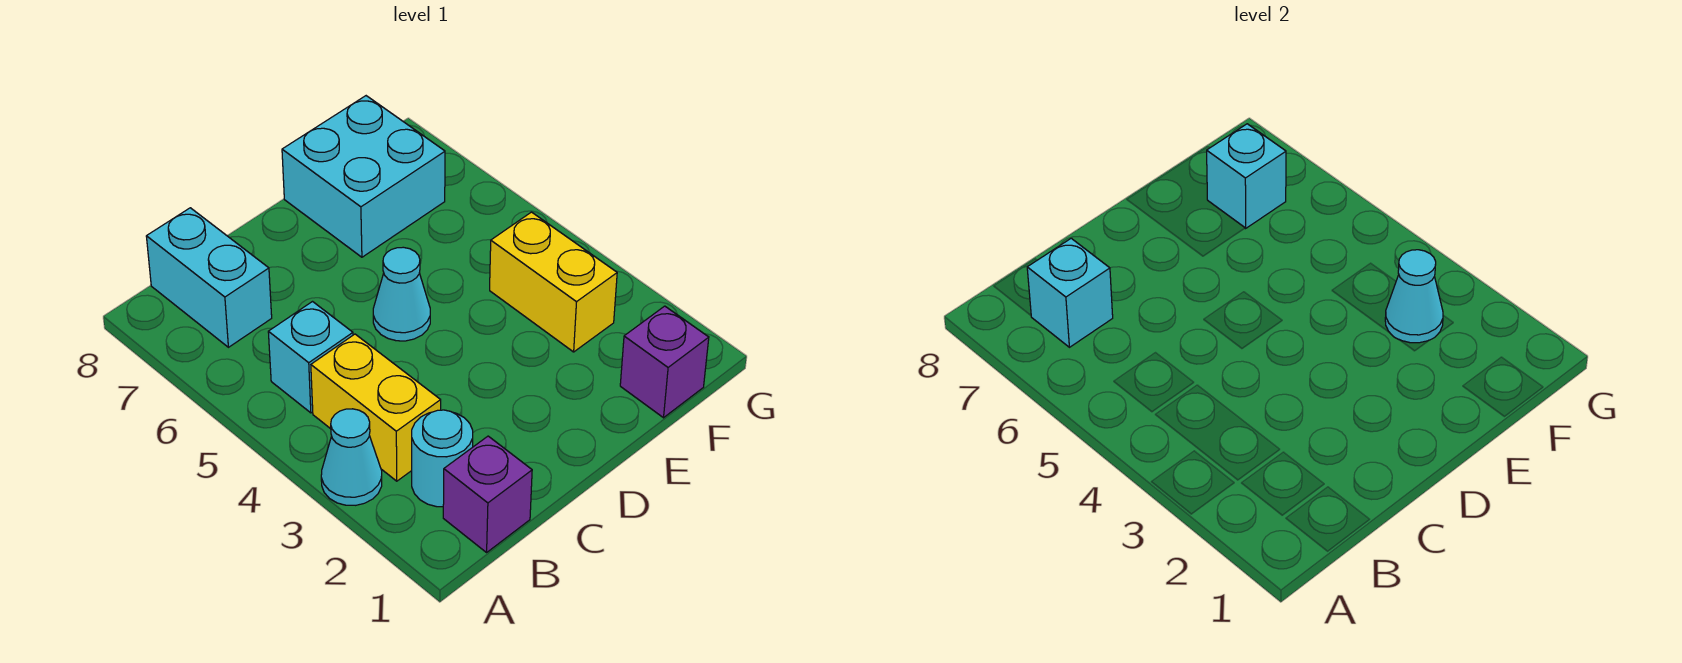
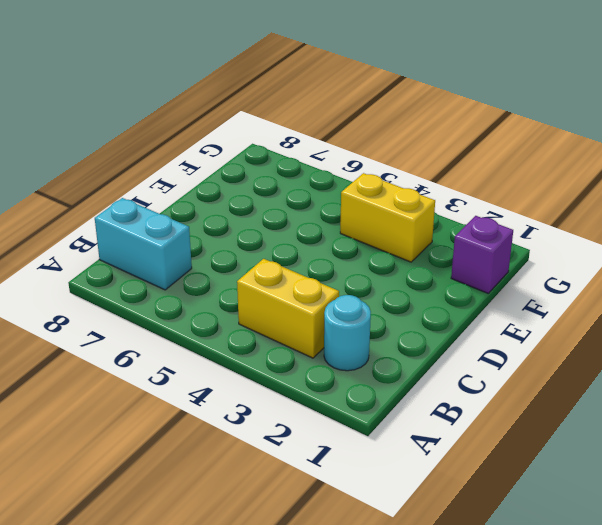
none -> cyan cone A3 level 1
none -> purple brick B1 level 1
none -> cyan brick B5 level 1

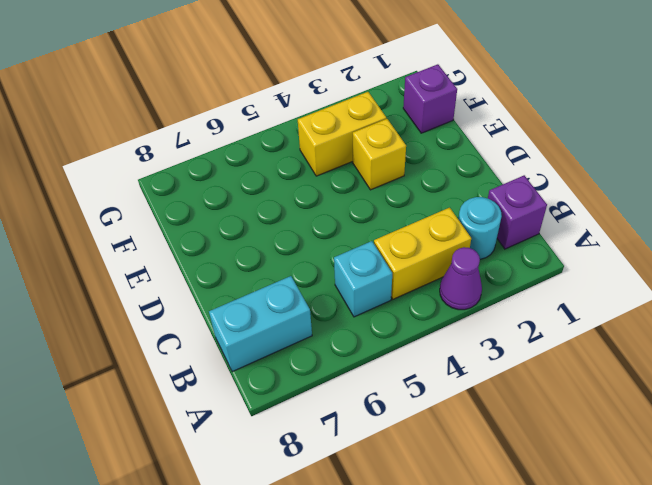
purple cone A3 level 1 -> cyan cone A3 level 1
yellow brick E3 level 1 -> none
none -> cyan cone D5 level 1
none -> cyan brick E7:F8 level 1
none -> cyan brick B7 level 2

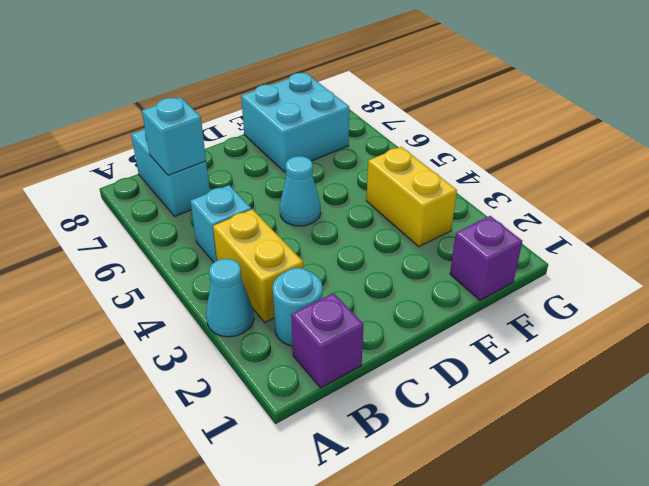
none -> cyan cone F3 level 2
none -> cyan brick F7 level 2

